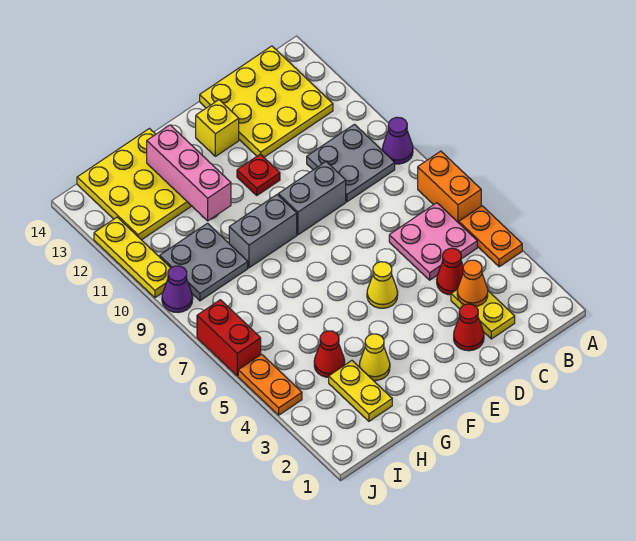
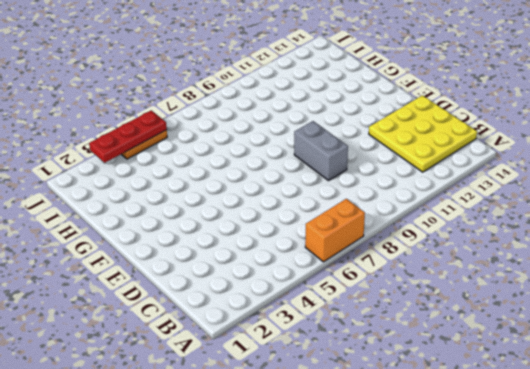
red plate J3:J5 level 2 -> none
none -> orange plate A4:A5 level 1
none -> purple cone A9 level 1
none -> pink plate B5:C6 level 1

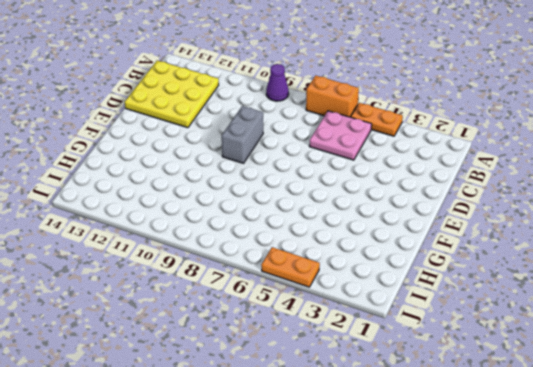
none -> grey plate B9:C10 level 1
none -> yellow plate C2:C3 level 1
none -> red cone C4 level 1

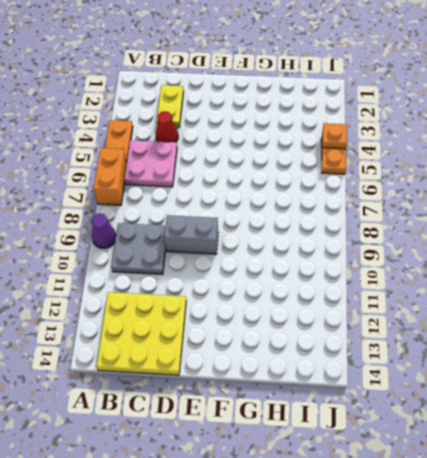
orange plate J4 level 2 -> none
none -> red cone D2 level 1
none -> yellow cone E5 level 1
none -> red plate E11 level 1

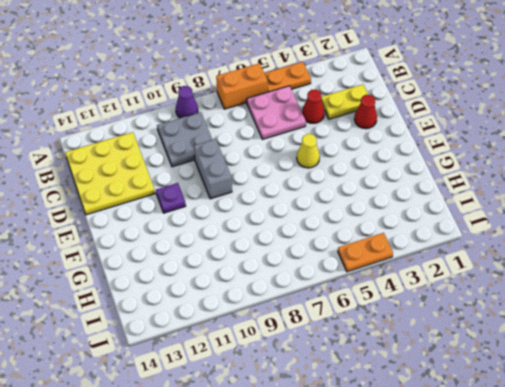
purple plate E11 level 1 -> red plate E11 level 1
none -> yellow brick E13 level 1
none -> grey brick F9:G9 level 1
none -> yellow cone G3 level 1

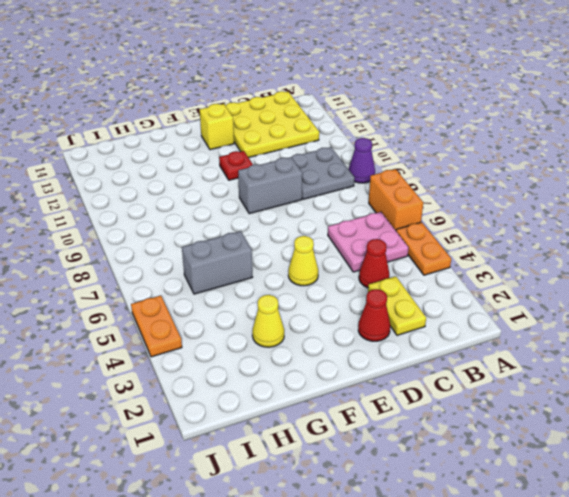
grey brick G6:H6 level 1 -> grey brick F9:G9 level 1
none -> yellow plate G12:I14 level 1
none -> yellow plate H2:H3 level 1
none -> red cone H4 level 1

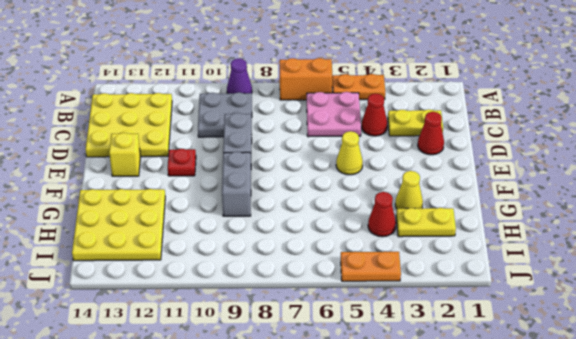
none -> grey plate H9:I10 level 1
none -> red brick J6:J7 level 1
none -> purple cone J9 level 1

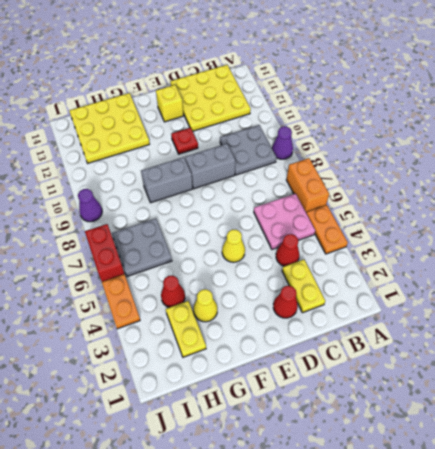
grey plate H6:I7 level 1 -> grey plate H9:I10 level 1
none -> yellow plate J10:J12 level 1
none -> orange cone C3 level 2
none -> pink brick G11:G13 level 2

